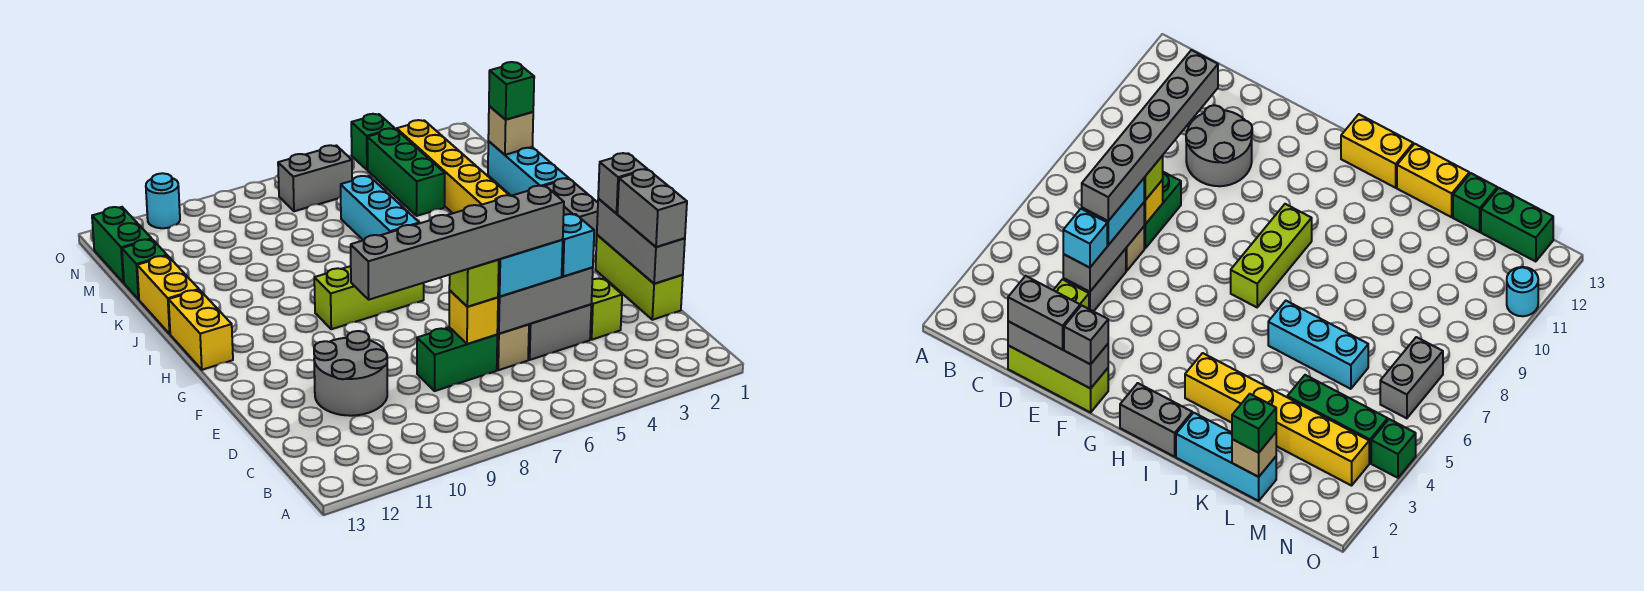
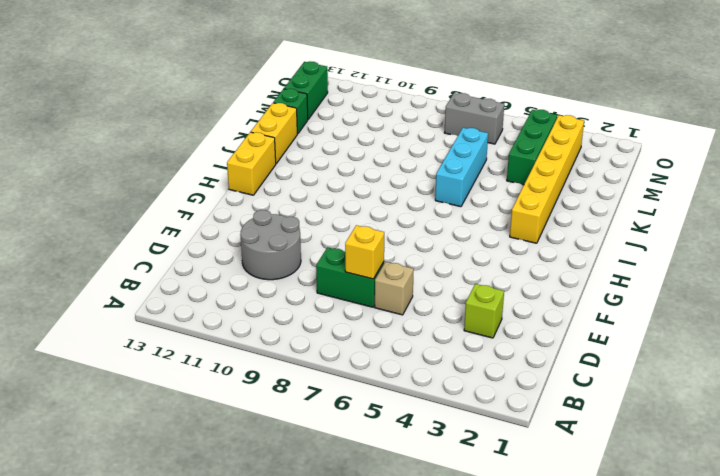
none -> lime brick D1:F1 level 1
none -> grey brick D4:D5 level 1
none -> grey brick H1:I1 level 1
none -> lime brick H7:H9 level 1

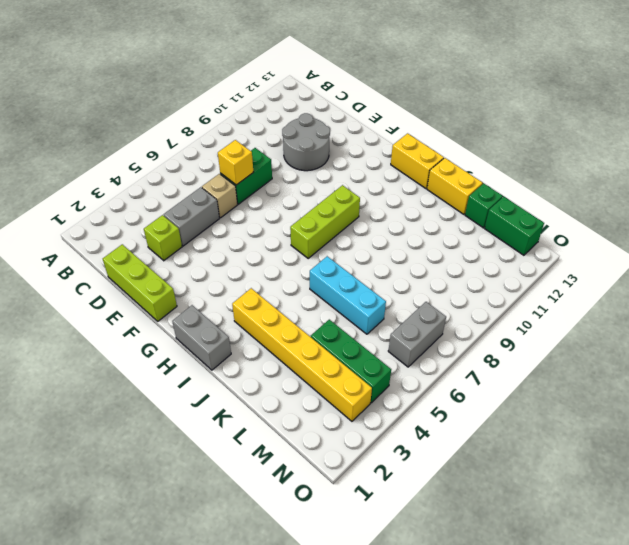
none -> cyan brick J1:L1 level 1
none -> green brick O4 level 1
none -> cyan round brick O11 level 1
none -> grey brick D1:F1 level 2

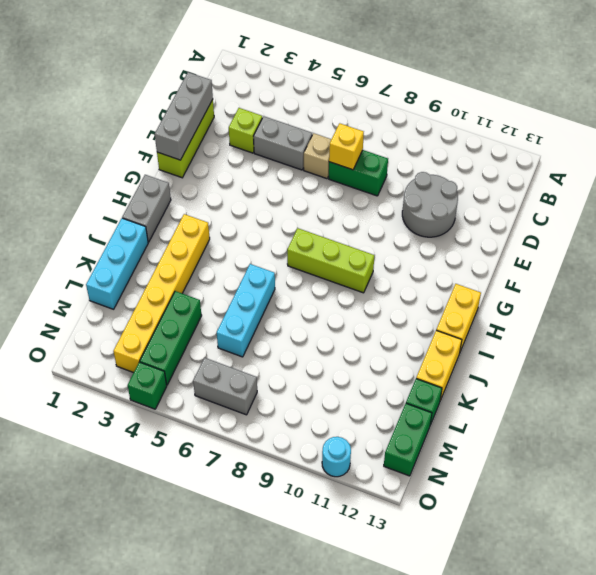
none -> grey brick D4:D6 level 2
none -> tan brick L1 level 2
none -> grey brick D1:E1 level 3
none -> cyan brick D4 level 3

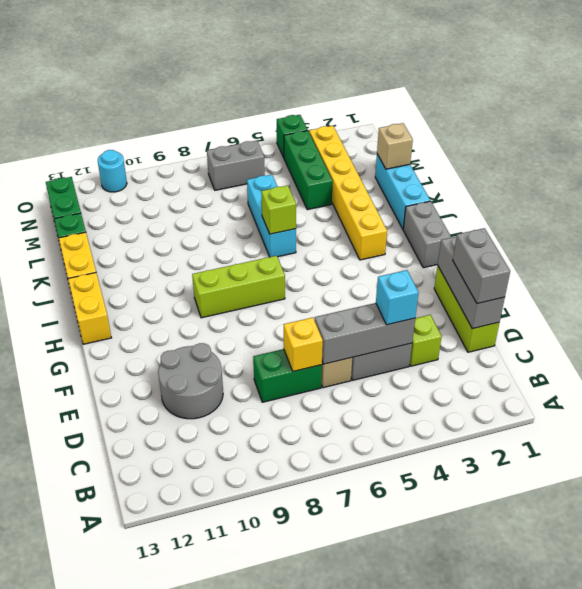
lime brick J6 level 2 -> lime brick D7 level 3
none -> cyan brick D5:D6 level 3
none -> grey brick F1 level 3
none -> green brick L1 level 3
none -> grey brick D5:D10 level 4

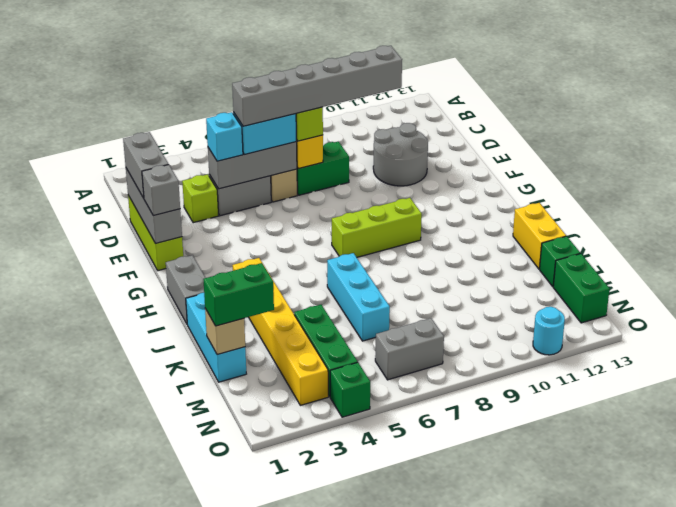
green brick L1:L2 level 3 -> green brick L1 level 3
none -> yellow brick H13:I13 level 1

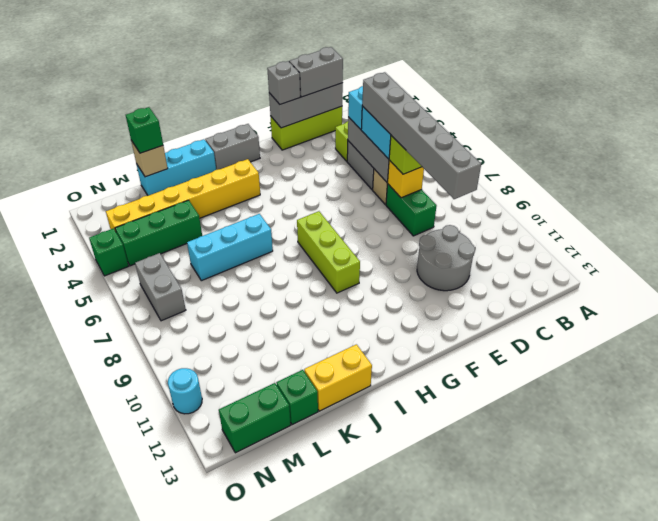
none -> yellow brick H13:I13 level 1

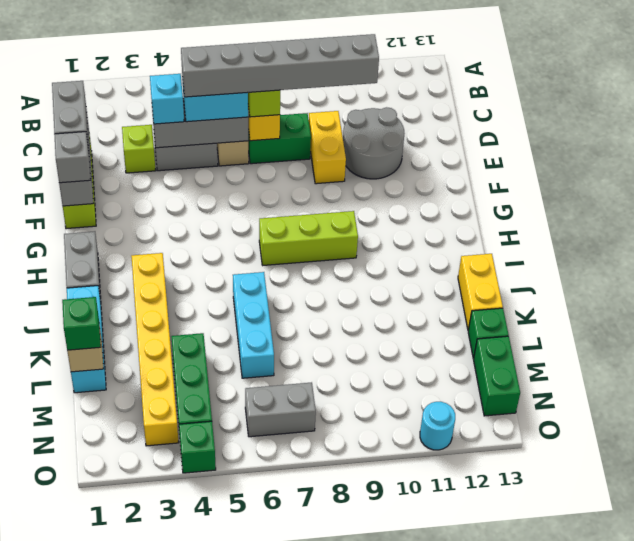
yellow brick D9:E9 level 1 -> yellow brick H13:I13 level 1

